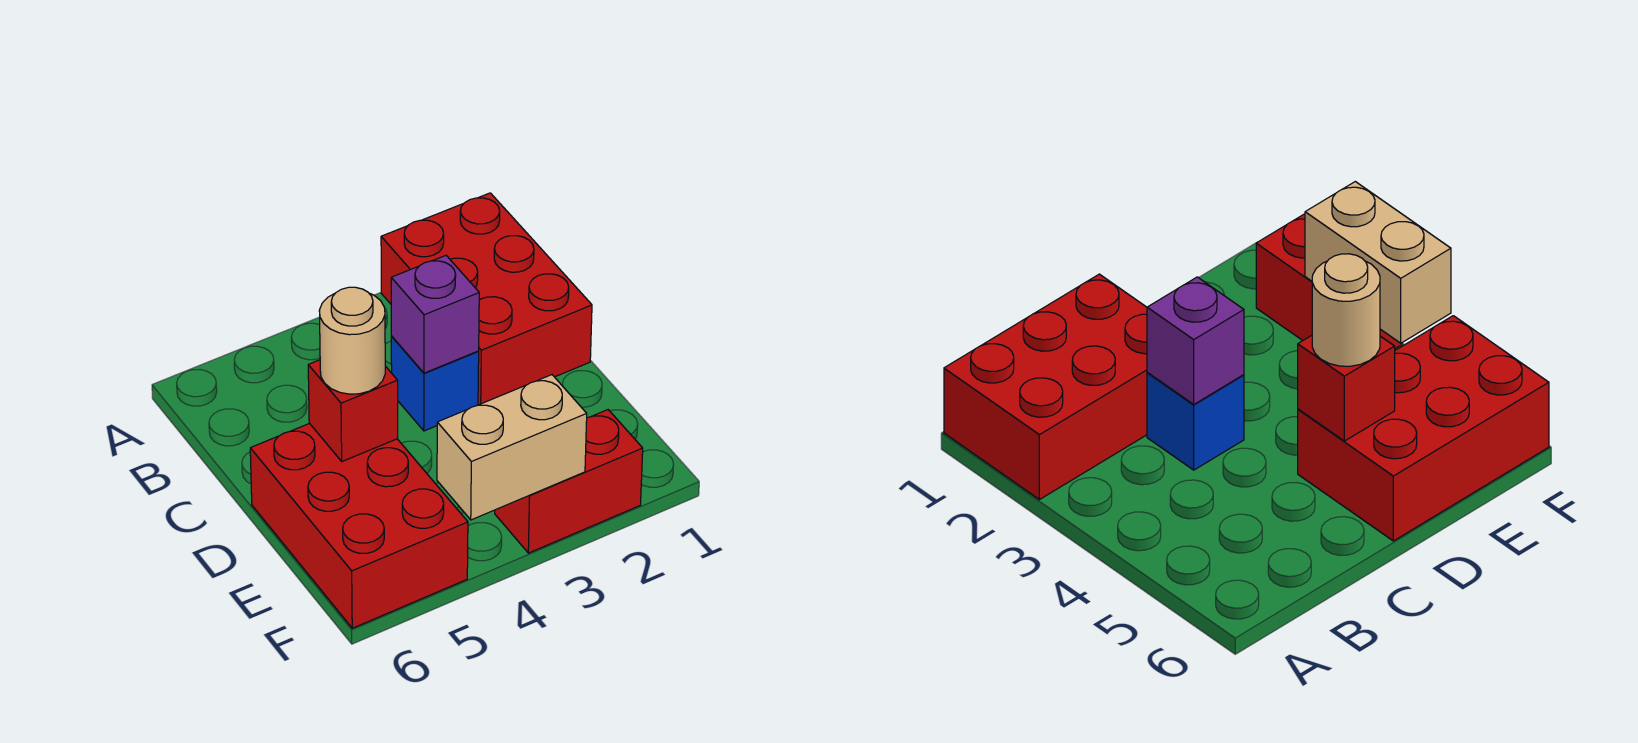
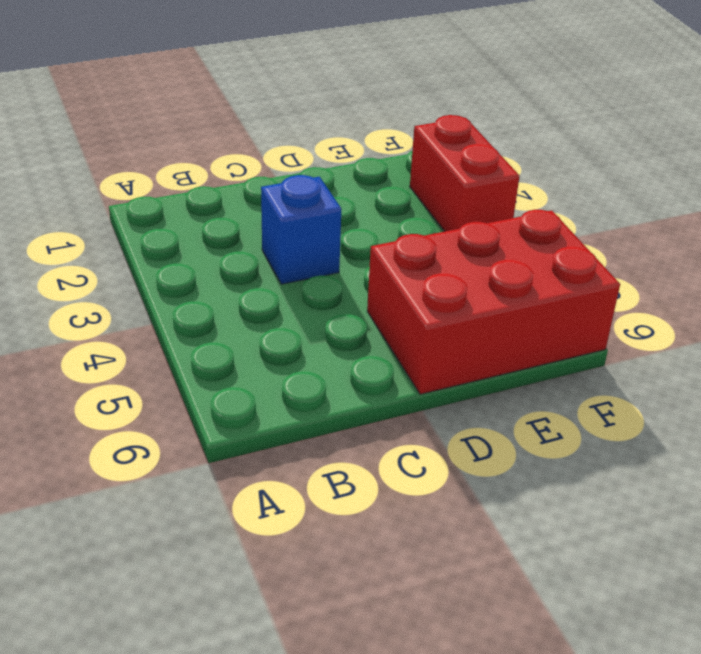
none -> red brick A1:C2 level 1
none -> purple brick C3 level 2

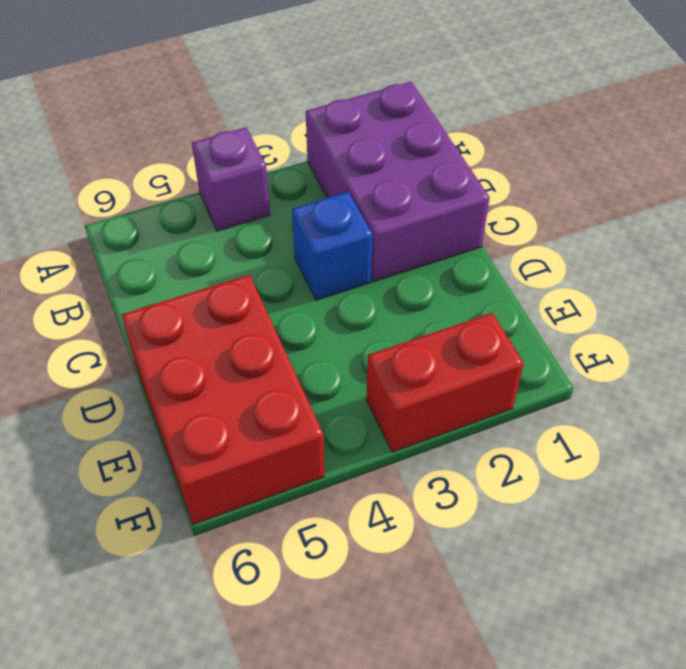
purple brick A1:C2 level 1 -> red brick A1:C2 level 1
purple brick A4 level 1 -> purple brick C3 level 2
none -> red brick D5 level 2
none -> tan brick F3:F4 level 2

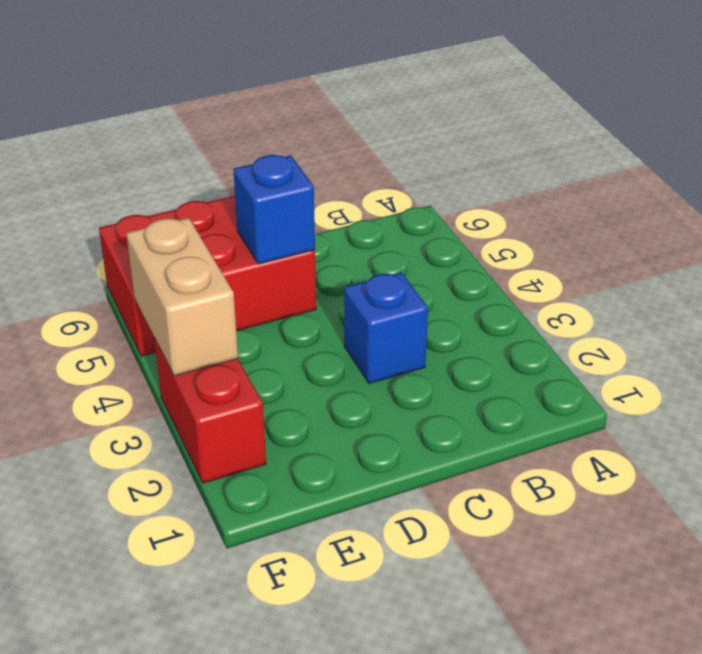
blue brick D5 level 2 -> red brick D5 level 2
none -> red brick A1:C2 level 1
none -> purple brick C3 level 2

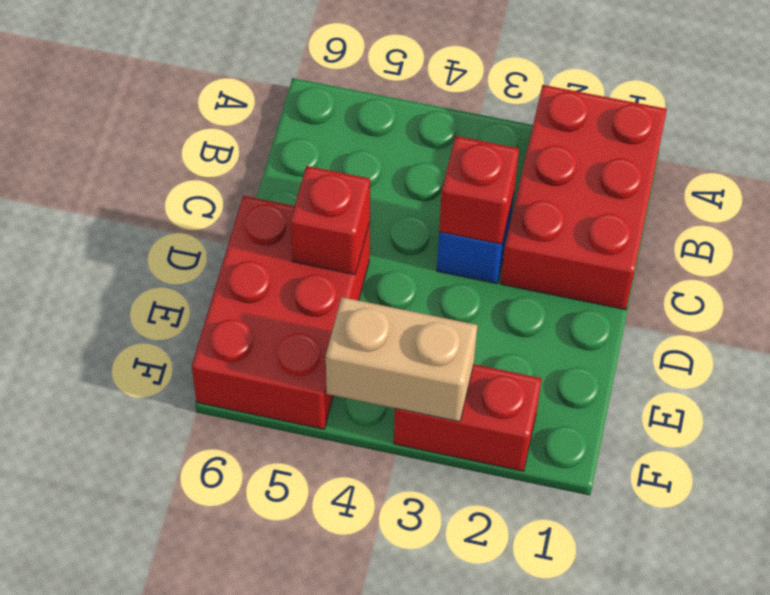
red brick C3 level 2 -> purple brick C3 level 2
none -> tan round brick D5 level 3

